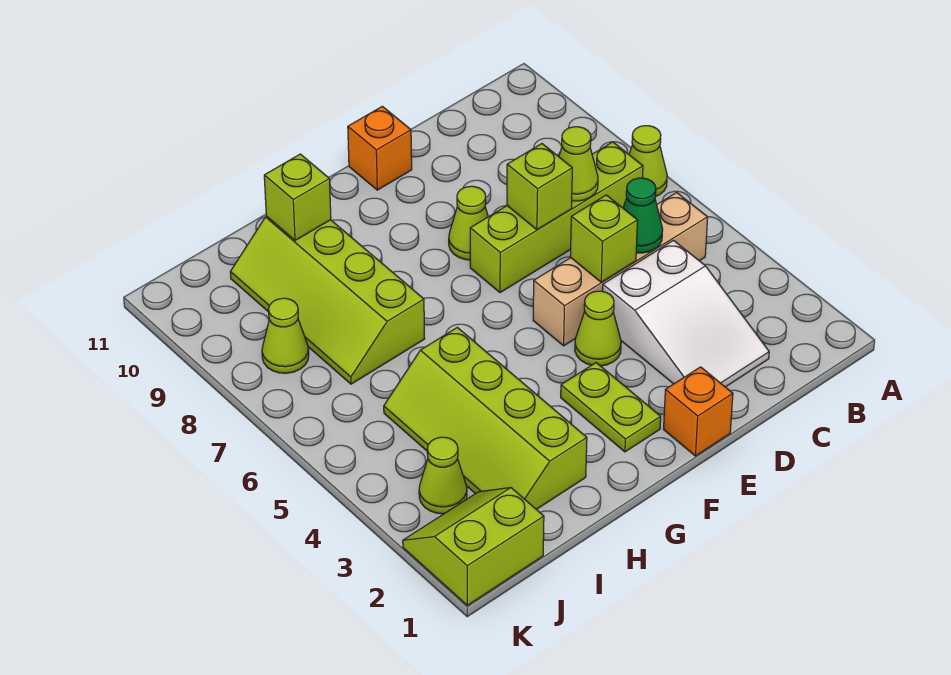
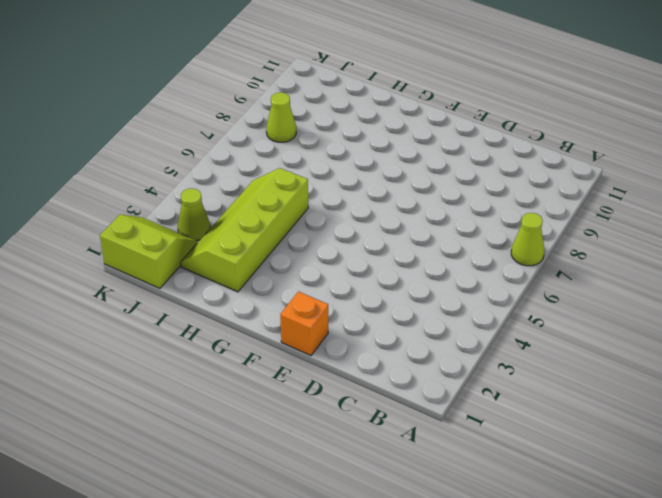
none -> tan brick B5:E5 level 1
none -> lime brick B7:E7 level 1
none -> white slope C2:D4 level 1 top 4

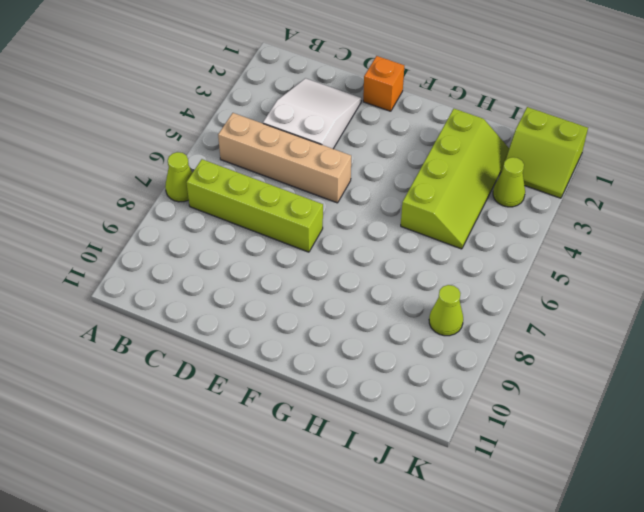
none -> lime cone E4 level 1
none -> lime cone E8 level 1
none -> orange brick E11 level 1

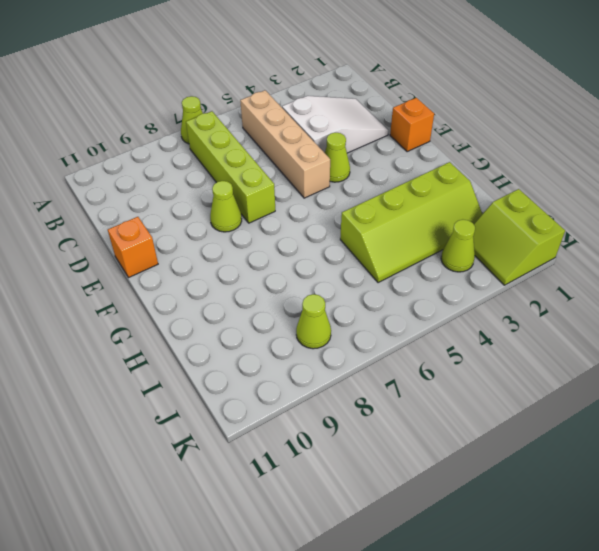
none -> lime plate F2:F3 level 1
none -> lime slope H7:I10 level 1 top H
none -> green cone C5 level 2

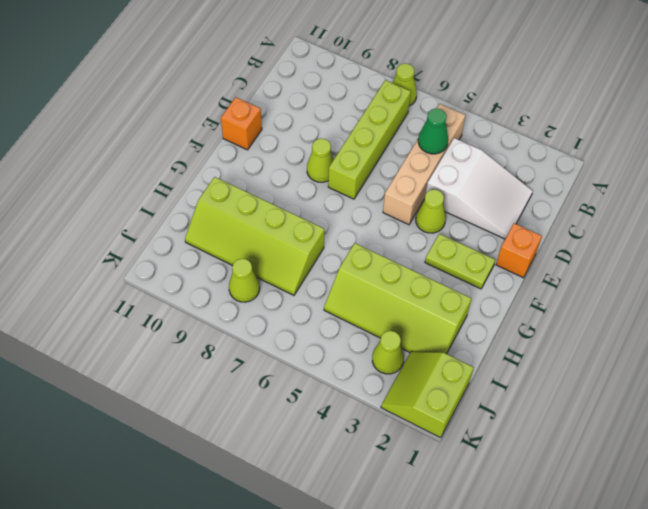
none -> lime cone C7 level 2
none -> lime brick D5 level 2
none -> lime brick D7 level 2

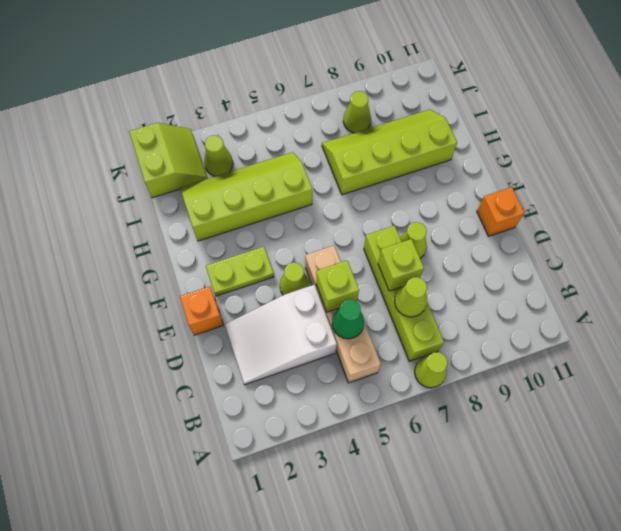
none -> lime brick H10 level 2

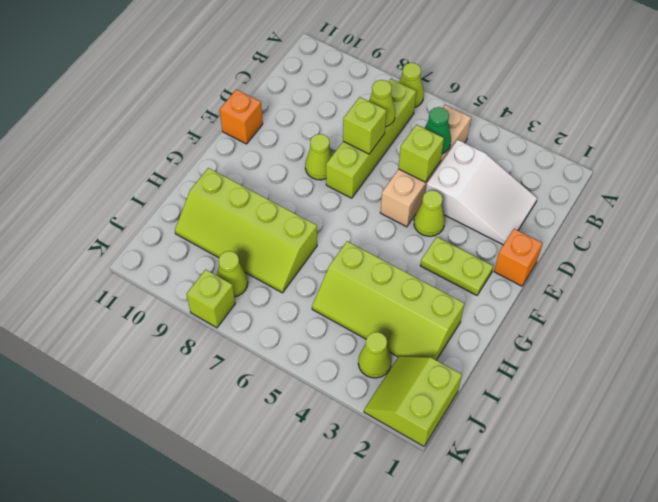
lime brick K8 level 1 -> lime brick H10 level 2

